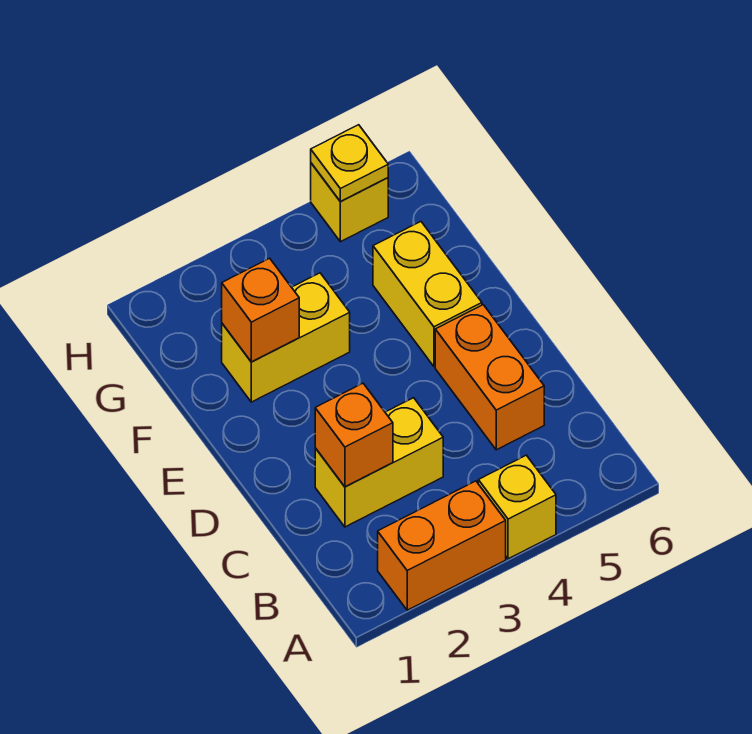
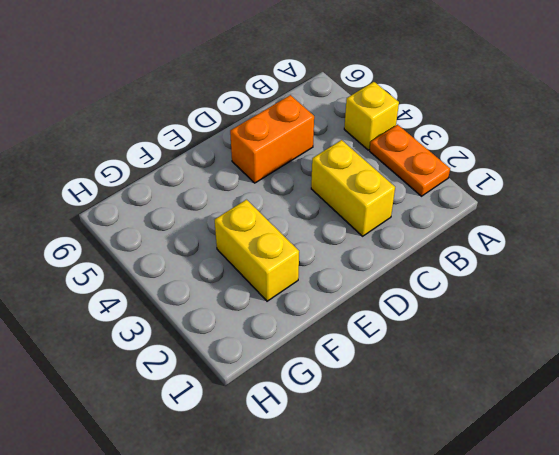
orange plate A2:A3 level 1 -> orange brick A2:A3 level 1
none -> yellow brick E5:F5 level 1
none -> yellow brick H5 level 1

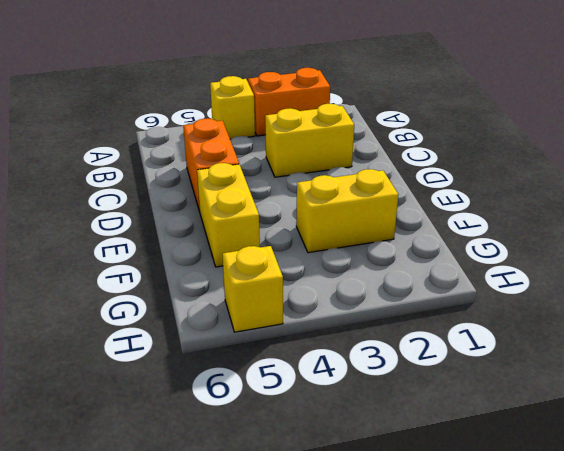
none -> orange brick C2 level 2
none -> orange brick F2 level 2

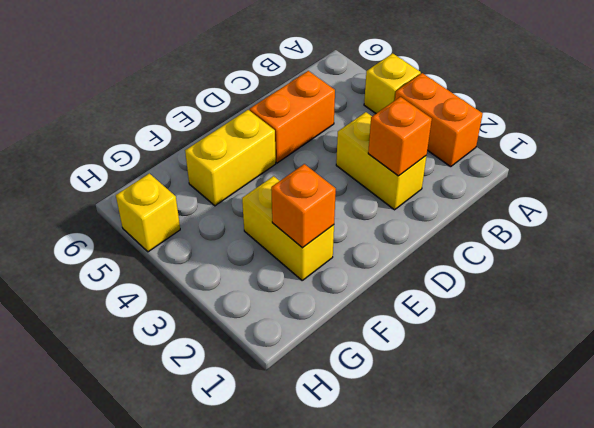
none -> yellow plate H5 level 2

